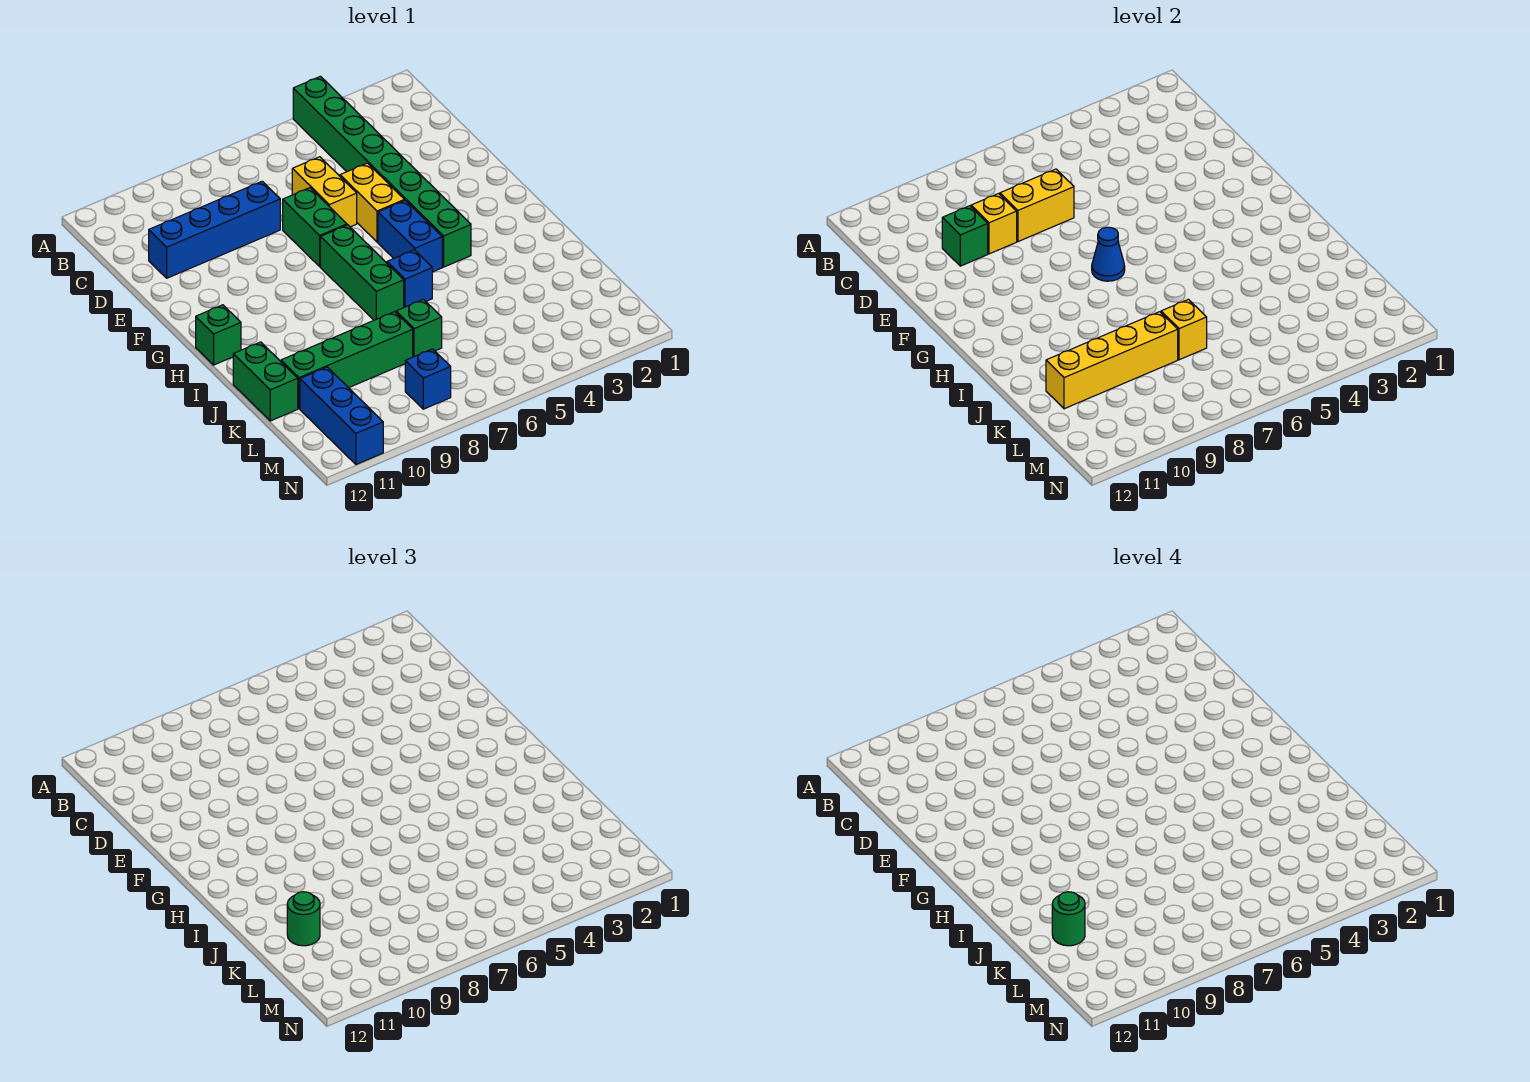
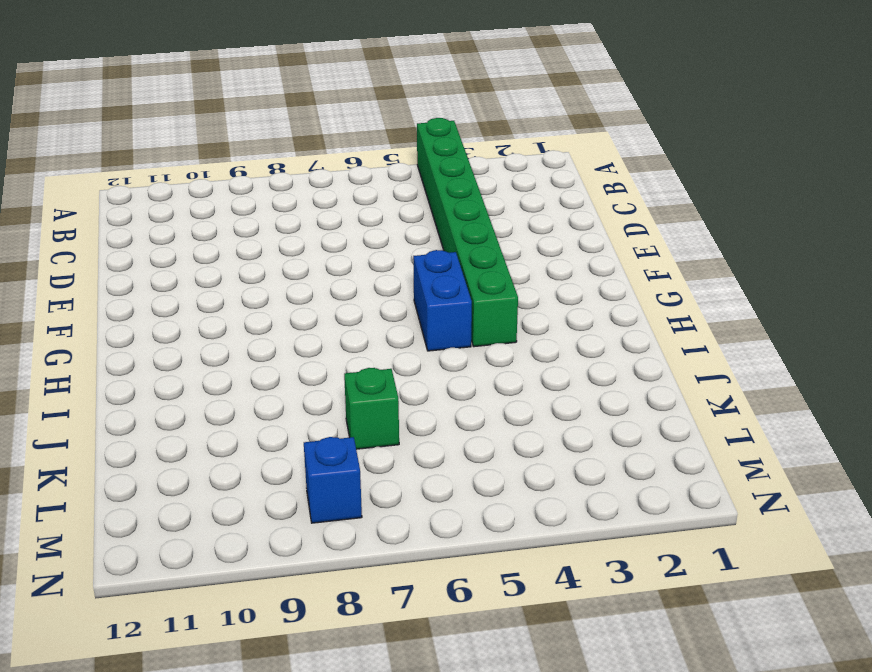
none -> yellow brick D6:E6 level 1
none -> blue brick D8:D11 level 1
none -> yellow brick E5:F5 level 1

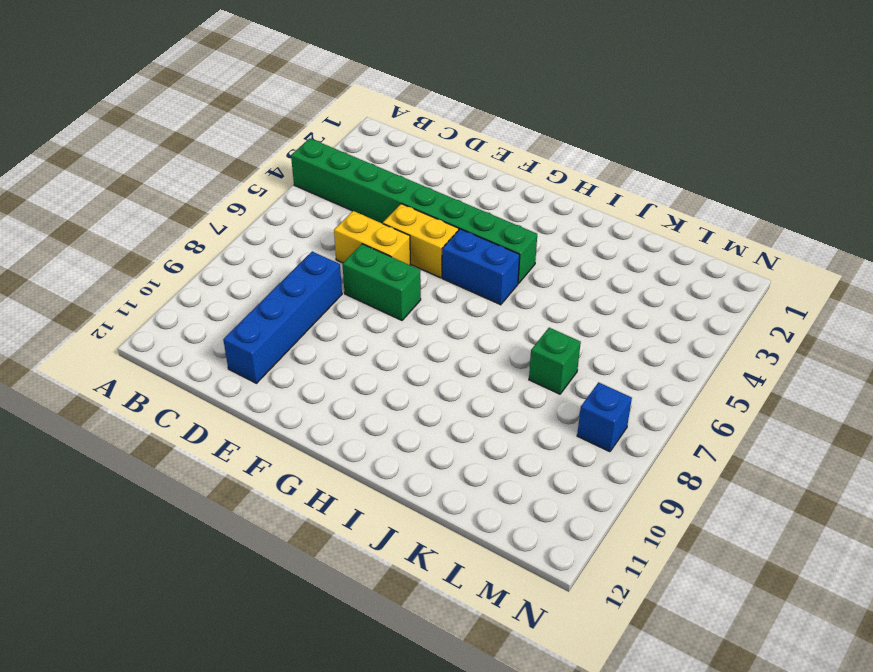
none -> green brick G7:I7 level 1
none -> green brick H12 level 1
none -> blue brick I6 level 1

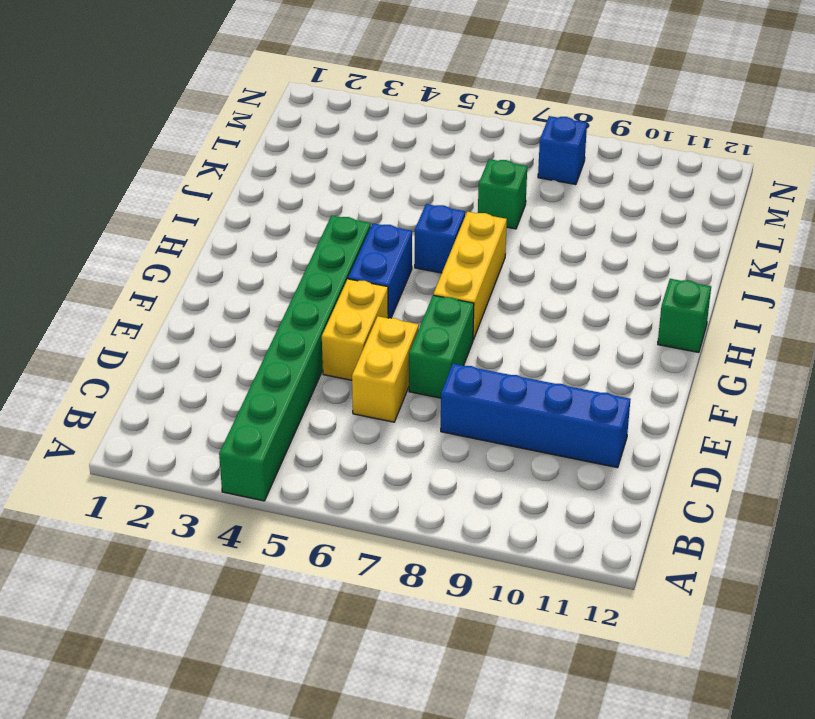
yellow brick G7:I7 level 1 -> green brick G7:I7 level 1
none -> green brick J12:K12 level 1
none -> green brick K8:K11 level 1
none -> blue brick L11:N11 level 1

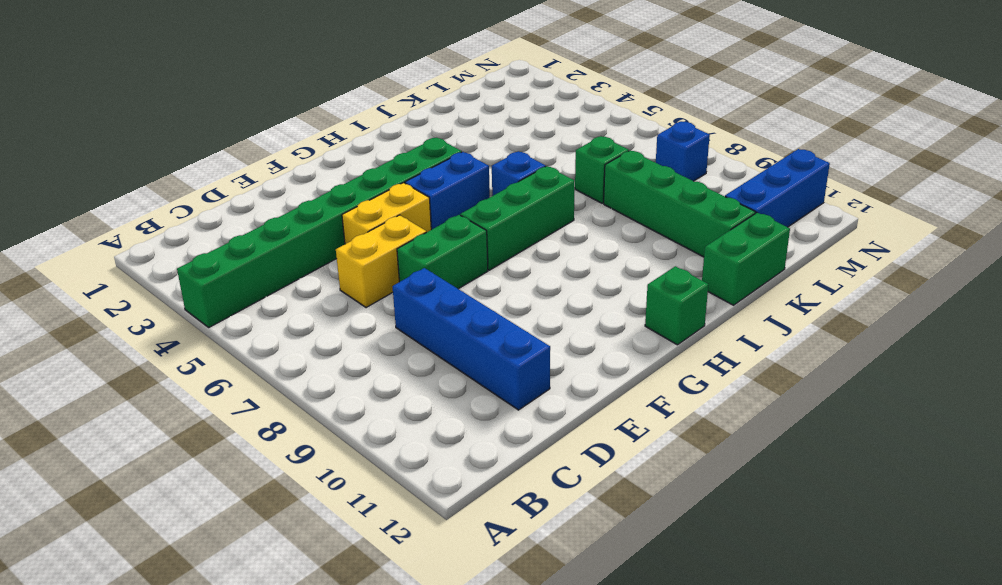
none -> yellow brick D7:D8 level 2
none -> yellow brick D9 level 2
none -> green brick D10 level 2

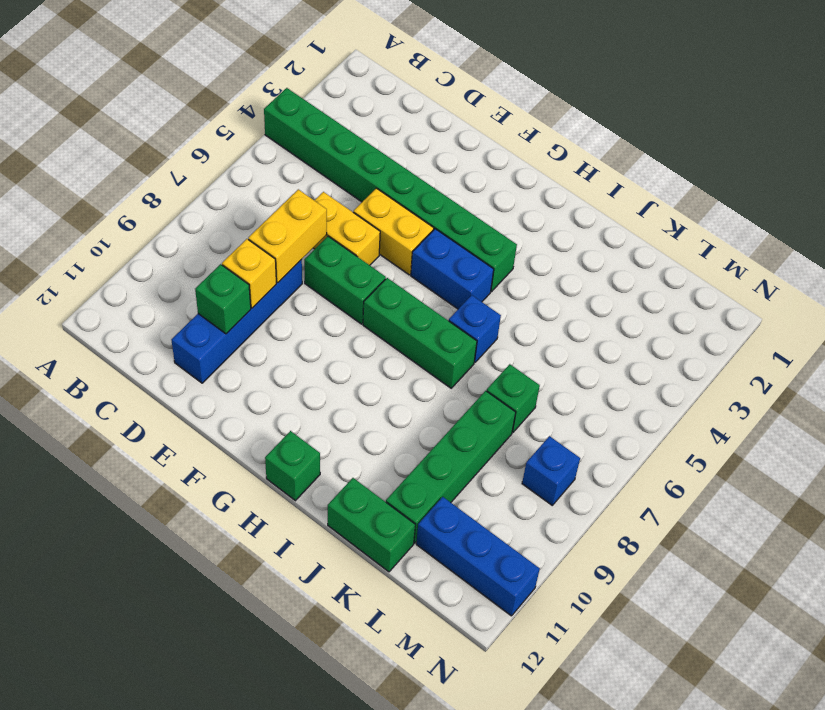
none -> blue cone G7 level 2
none -> yellow brick K7 level 2
none -> yellow brick K8:K11 level 2

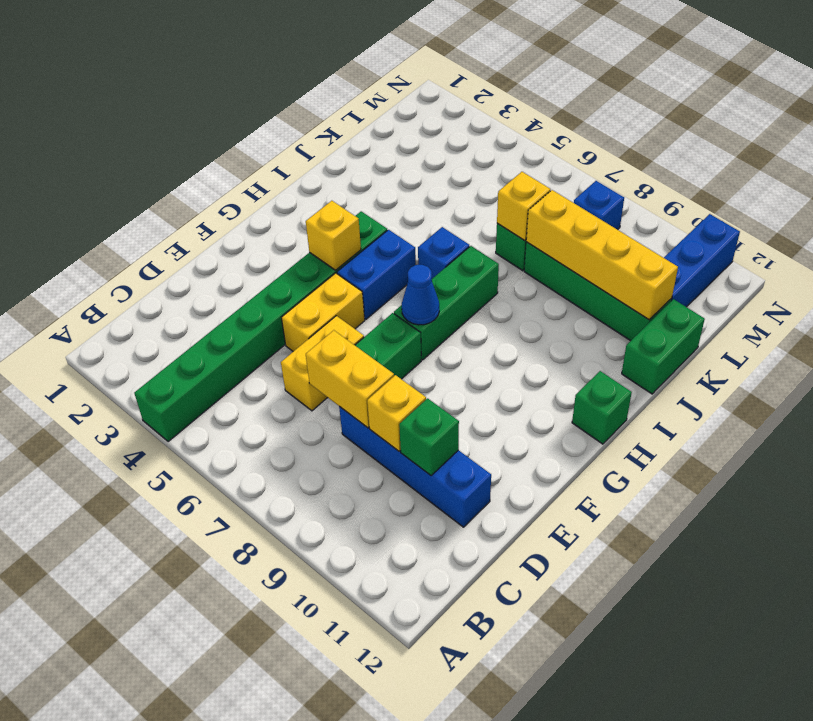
yellow brick G4 level 2 -> none
none -> green round brick K11 level 3
none -> green round brick K11 level 4

